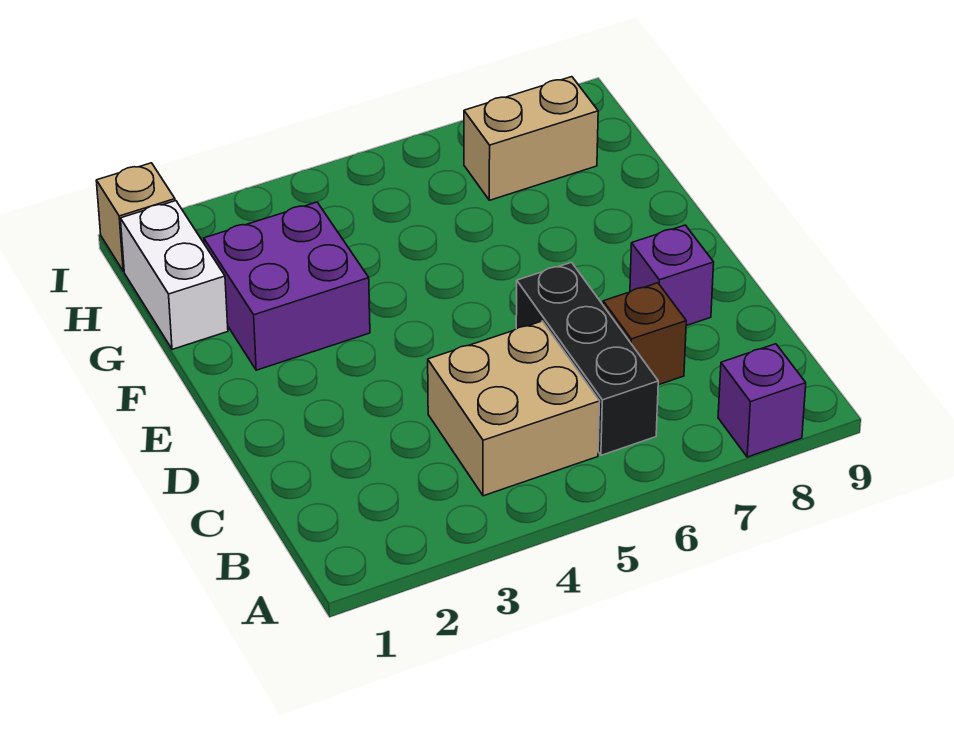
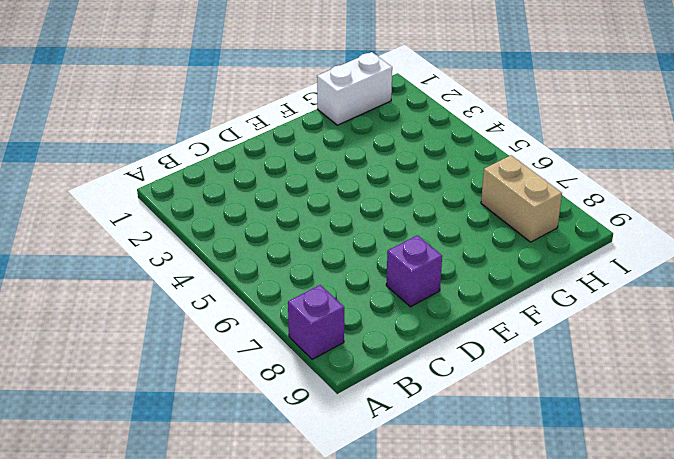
none -> tan brick B4:C5 level 1
none -> black brick B6:D6 level 1

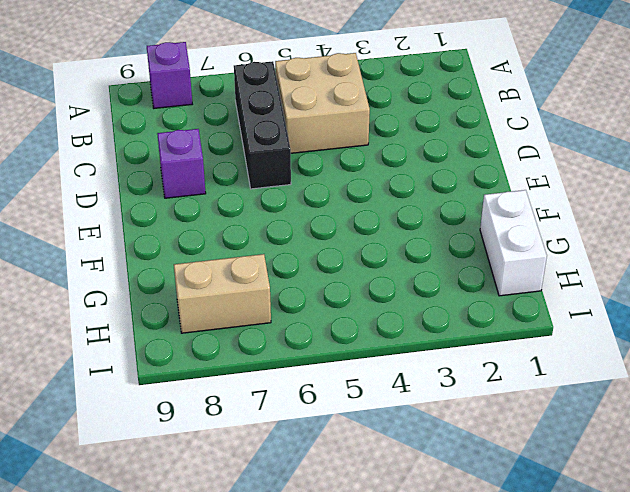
none -> brown brick C7 level 1
none -> purple brick F2:G3 level 1

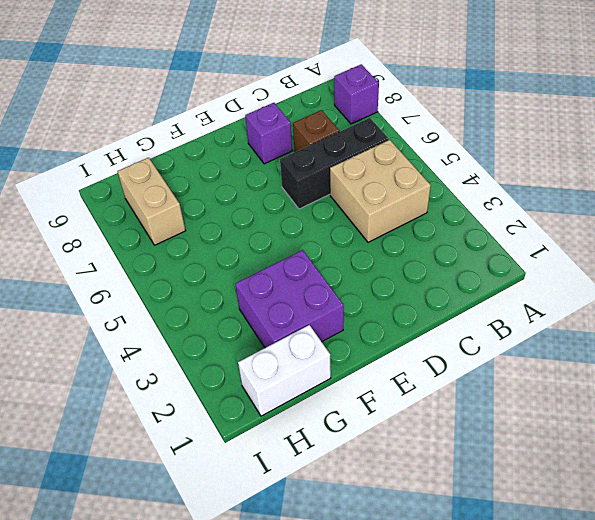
none -> tan brick I1 level 1

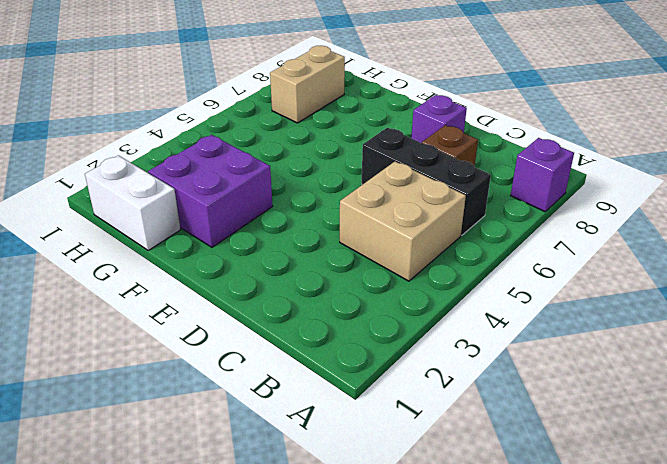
none -> tan brick I1 level 1

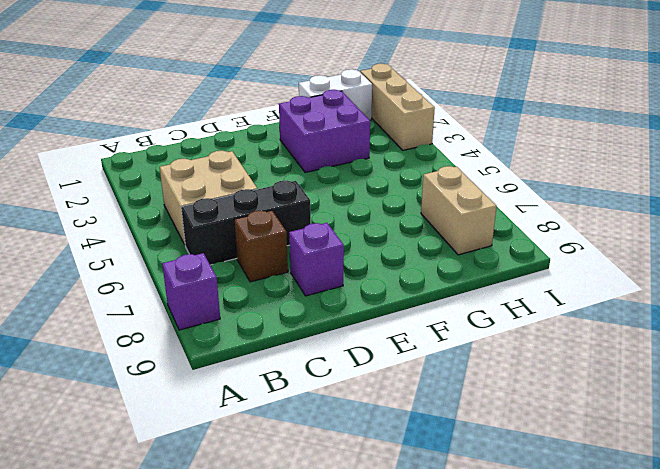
tan brick I1:I3 level 1 -> tan brick I1 level 1

